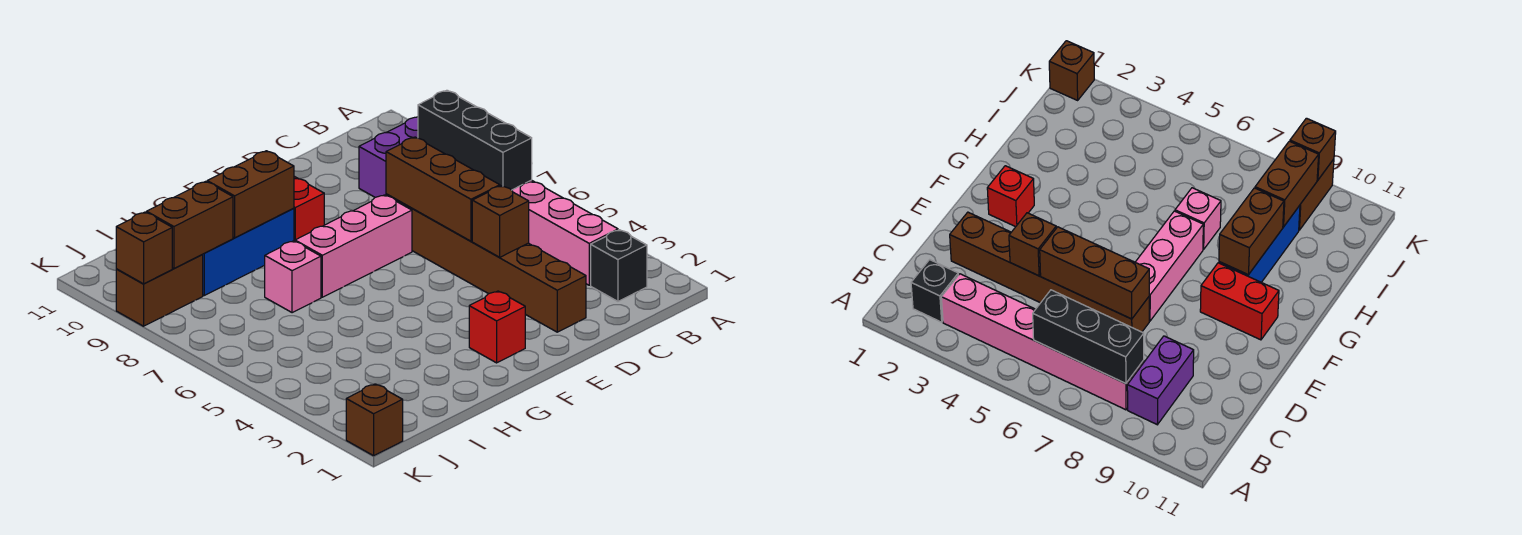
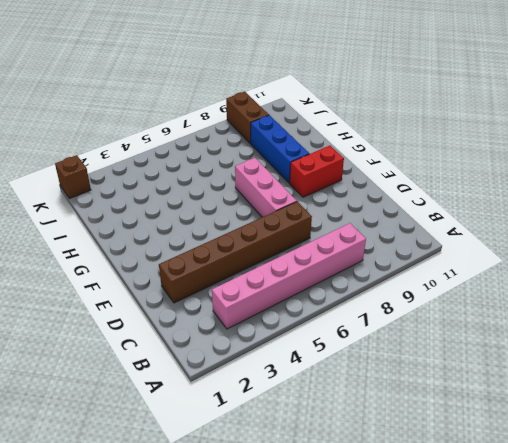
none -> black brick B2 level 1
none -> purple brick B9:C9 level 1
none -> red brick F2 level 1

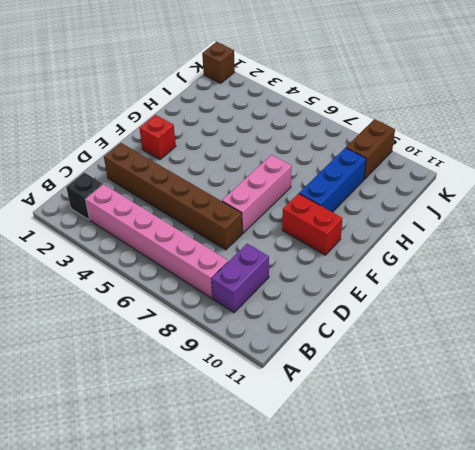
none -> pink brick H7 level 1
none -> black brick B6:B8 level 2
none -> brown brick D4 level 2

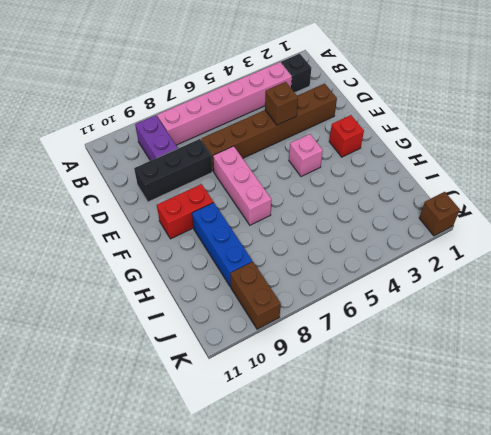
black brick D8:D10 level 1 -> black brick B6:B8 level 2
pink brick F4 level 1 -> pink brick H7 level 1
none -> brown brick D5:D7 level 2
none -> brown brick G9:H9 level 2
none -> brown brick I9:J9 level 2

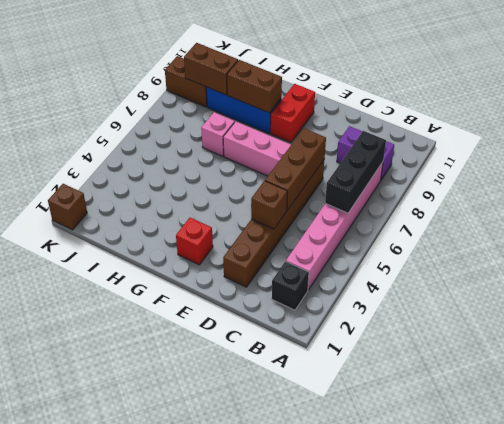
none -> brown brick K9 level 2

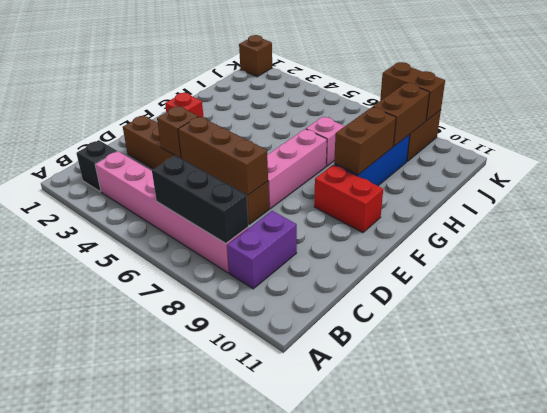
brown brick K8:K9 level 2 -> brown brick K9 level 2

